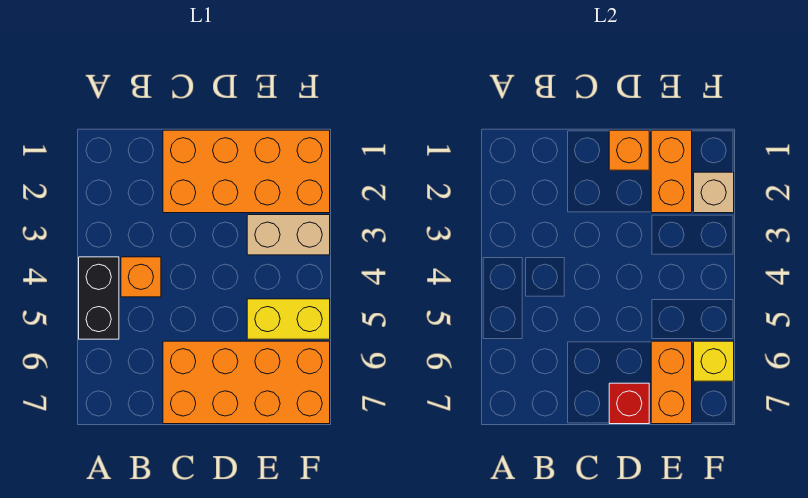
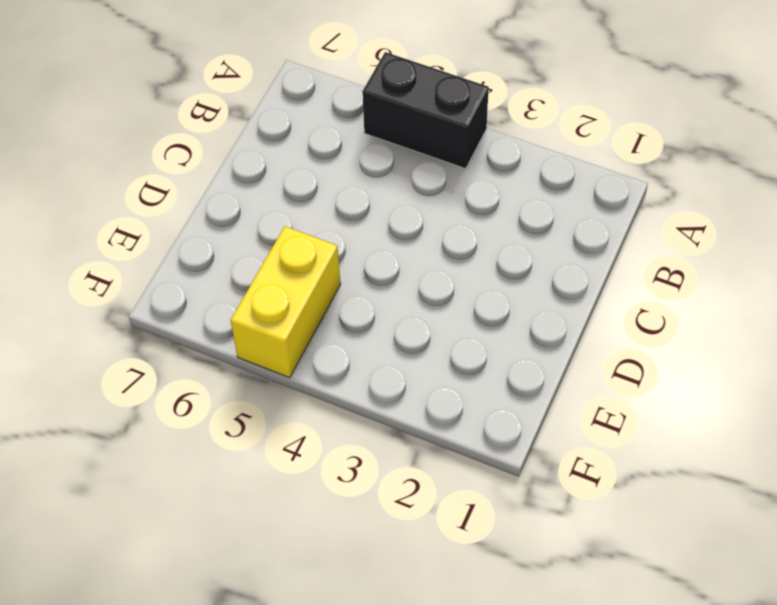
none -> orange brick B4 level 1
none -> orange brick C1:F2 level 1
none -> orange brick C6:F7 level 1

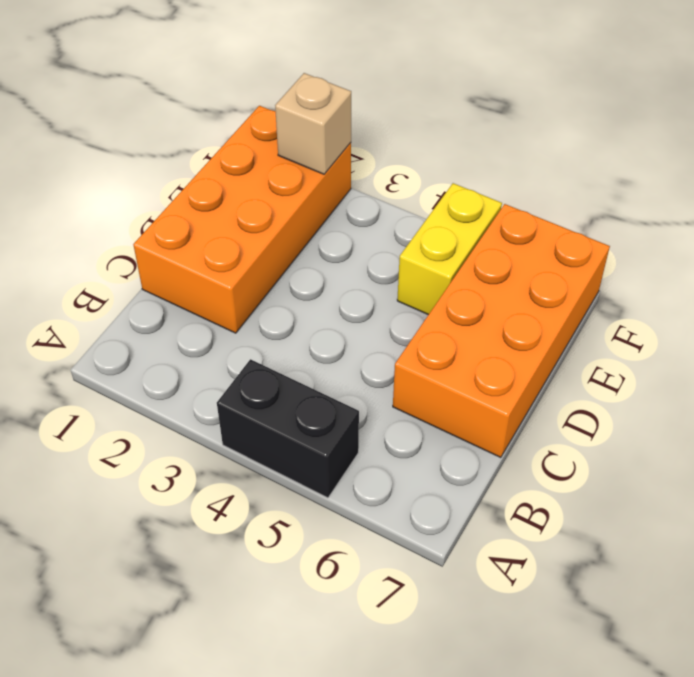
none -> orange brick B4 level 1
none -> tan brick E3:F3 level 1
none -> orange brick D1 level 2

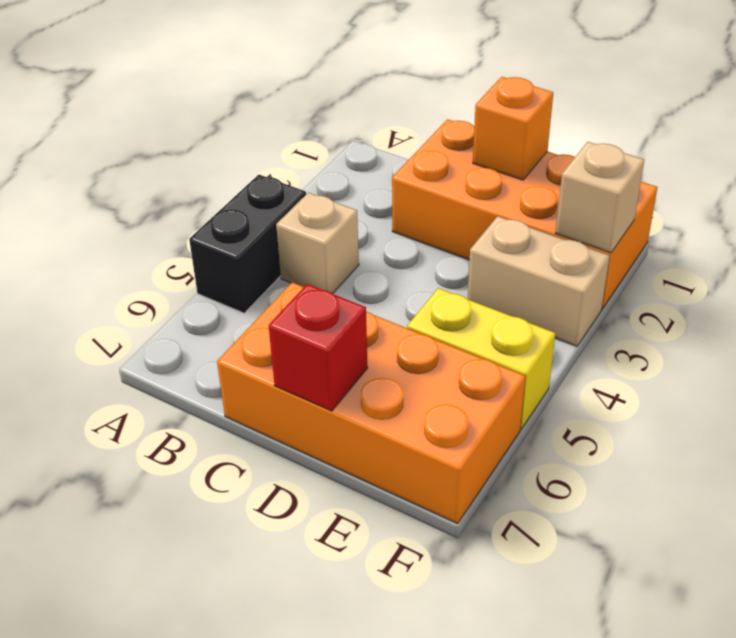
tan brick B4 level 1 -> orange brick B4 level 1
none -> orange brick E1:E2 level 2
none -> orange brick E6:E7 level 2
none -> yellow brick F6 level 2

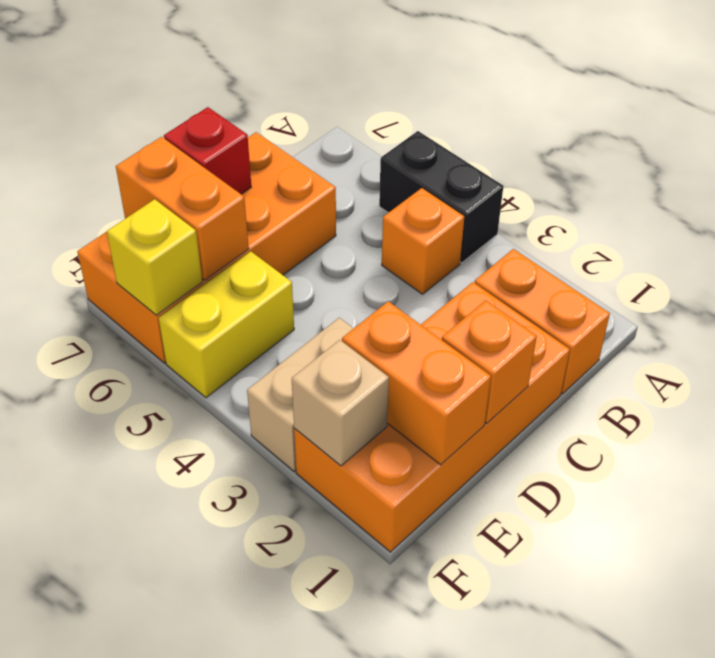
orange brick B1:B2 level 1 -> none

